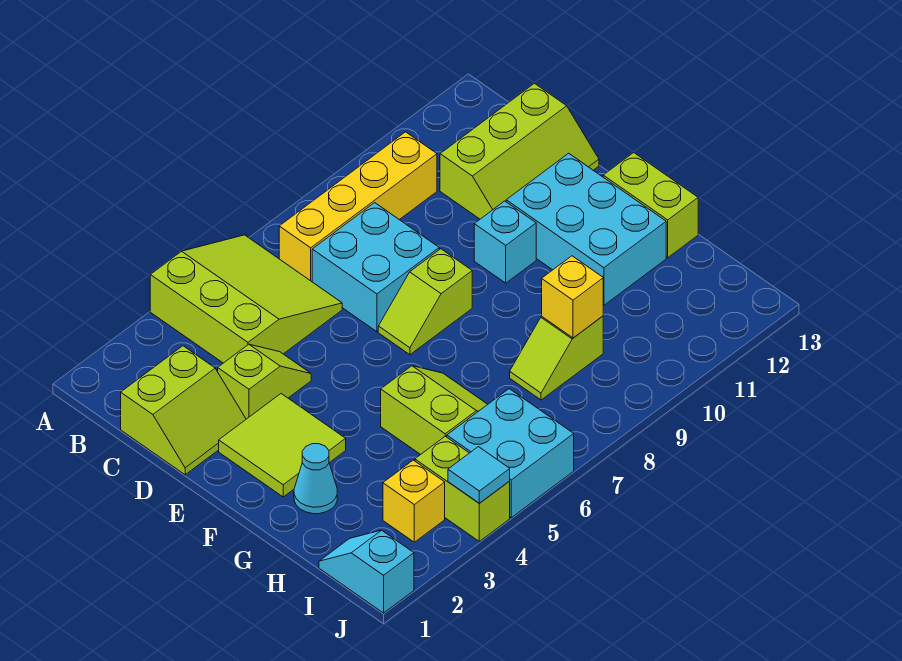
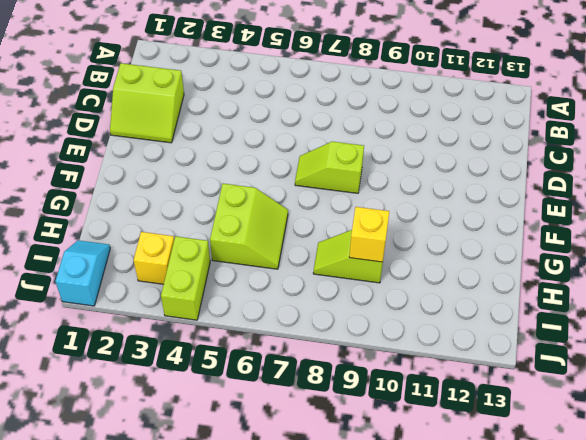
none -> lime slope A4:C6 level 1 top 4
none -> yellow brick B7:B10 level 1
none -> cyan brick C7:D8 level 1

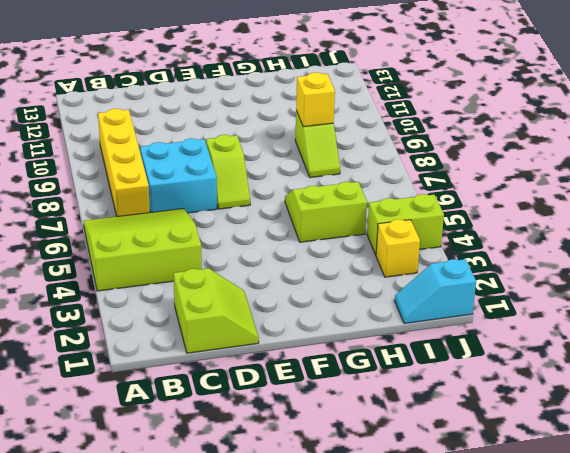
none -> lime slope C11:D13 level 1 top C
none -> lime slope D3:D4 level 1 top 3
none -> lime tile E2:F3 level 1

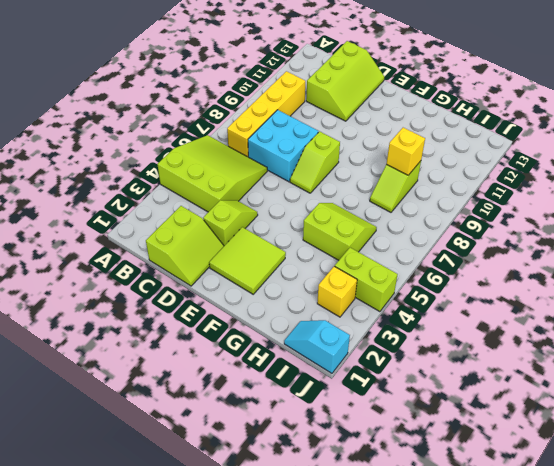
none -> cyan brick E10 level 1
none -> cyan brick E11:G12 level 1
none -> lime brick F13:G13 level 1

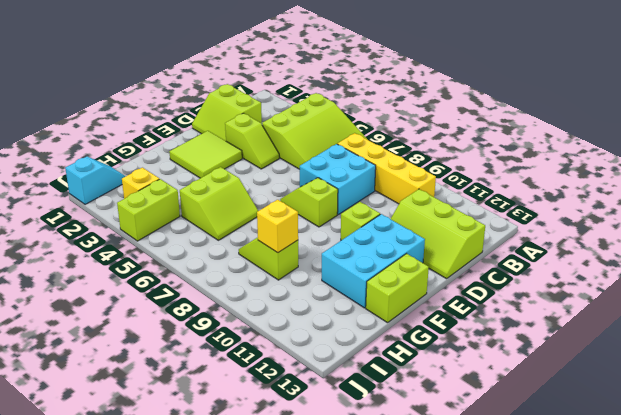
lime brick E10 level 1 -> cyan brick E10 level 1
none -> cyan cone G2 level 1
none -> cyan brick I5:J6 level 1
none -> cyan tile J4 level 2

